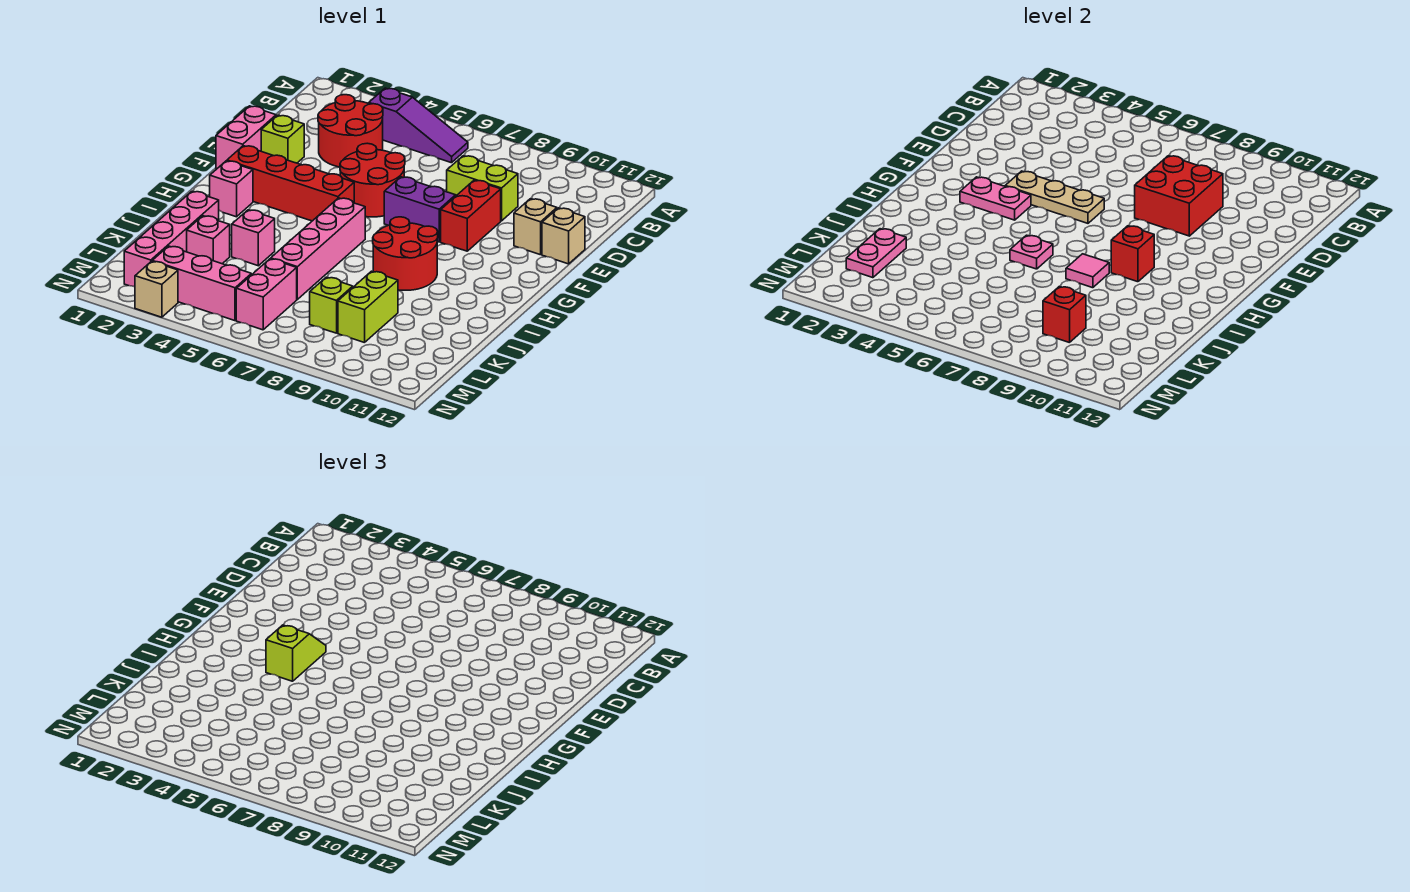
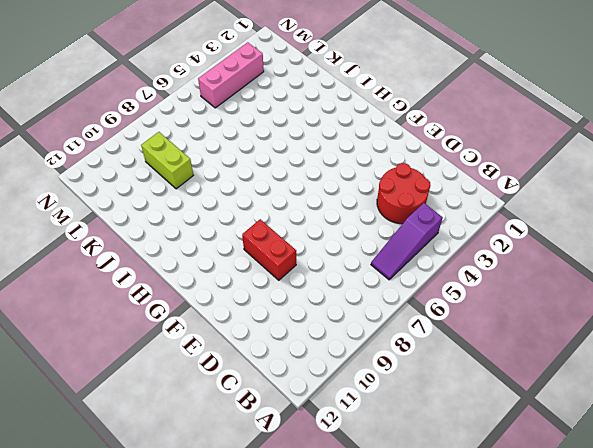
none -> lime brick D8:D9 level 1
none -> pink brick E1:F1 level 1
none -> lime brick E2 level 1
none -> red round brick E5:F6 level 1

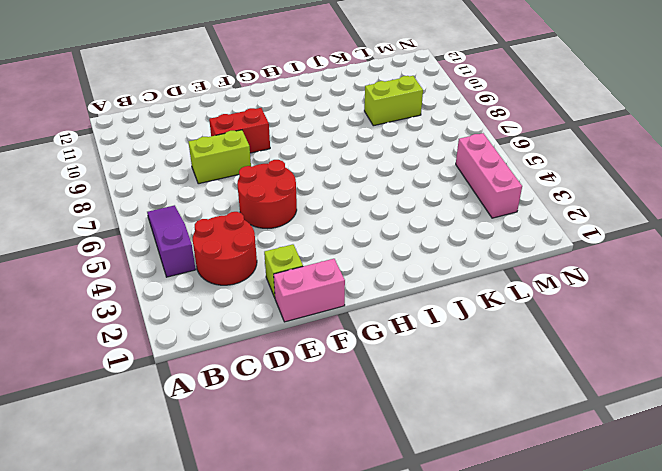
lime brick D8:E8 level 1 -> lime brick D8:D9 level 1
none -> tan brick E11 level 1
none -> tan brick E12 level 1
none -> purple brick F7:F8 level 1
none -> red brick G2:G5 level 1

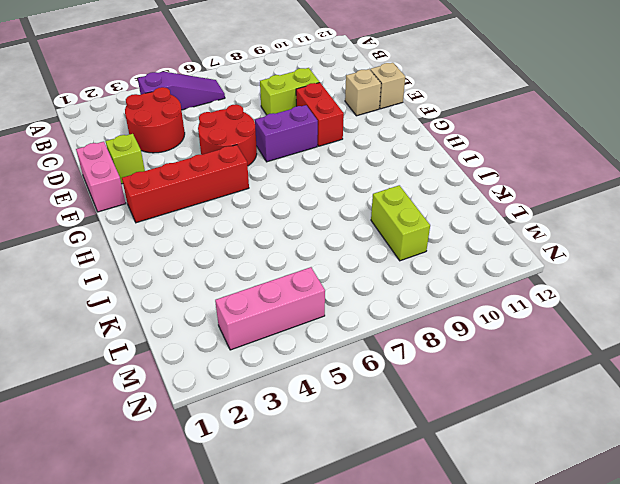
none -> pink brick H2 level 1
none -> pink brick H6:K6 level 1
none -> red round brick H8:I9 level 1
none -> pink brick J2:M2 level 1

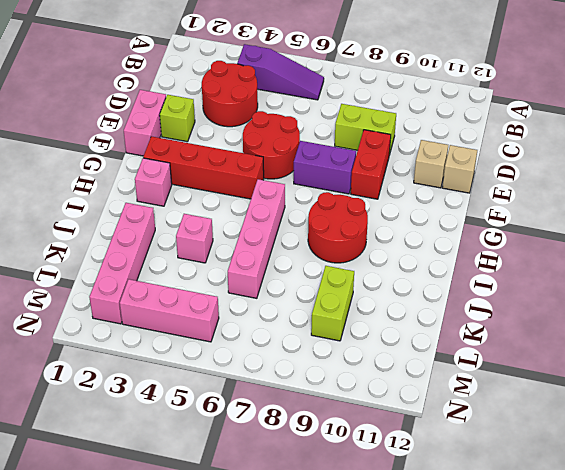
none -> pink brick K3 level 1
none -> pink brick L6:M6 level 1
none -> lime brick L8 level 1
none -> tan brick N3 level 1

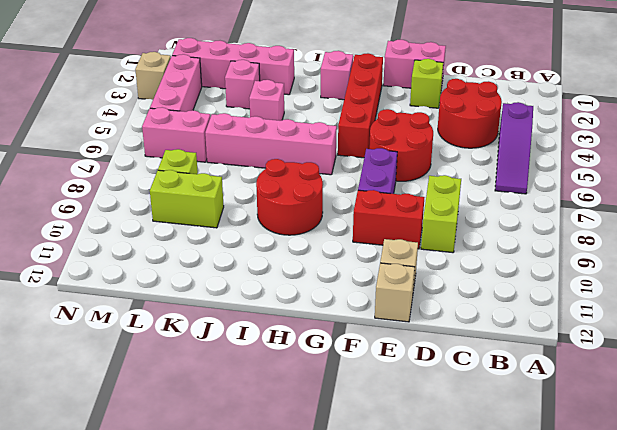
none -> red brick D8:E9 level 2
none -> tan plate F4:F6 level 2
none -> pink plate G3:G4 level 2
none -> red brick H9 level 2

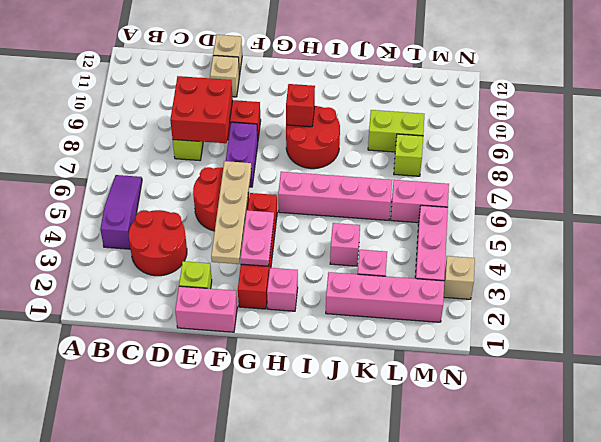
tan plate F3:F6 level 2 -> tan plate F4:F6 level 2
none -> pink plate I6 level 2
none -> pink tile I8 level 2
none -> pink plate K2:L2 level 2
none -> red brick L9 level 2

